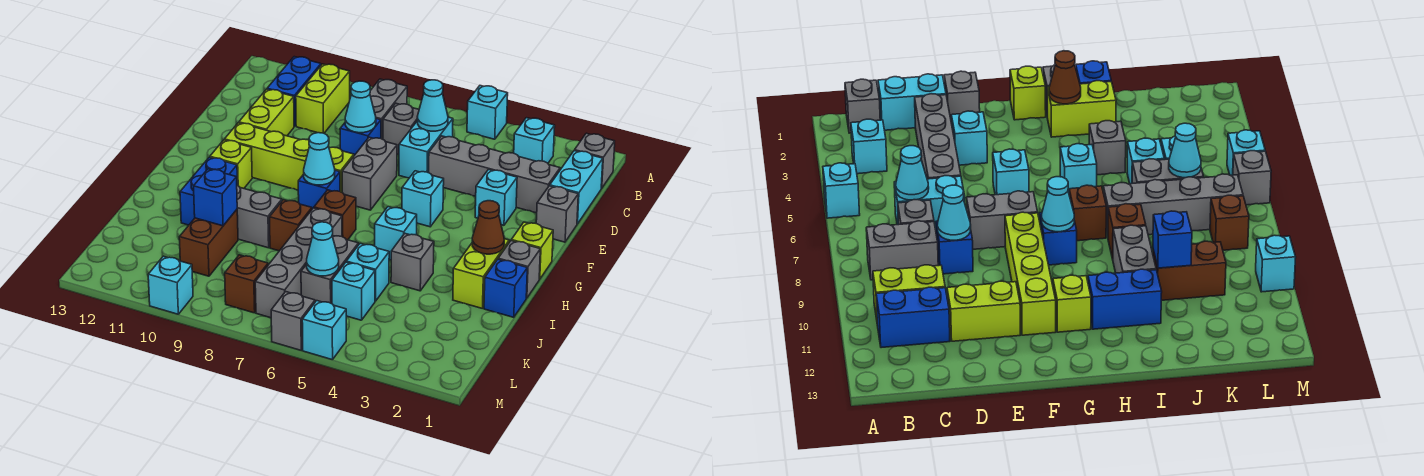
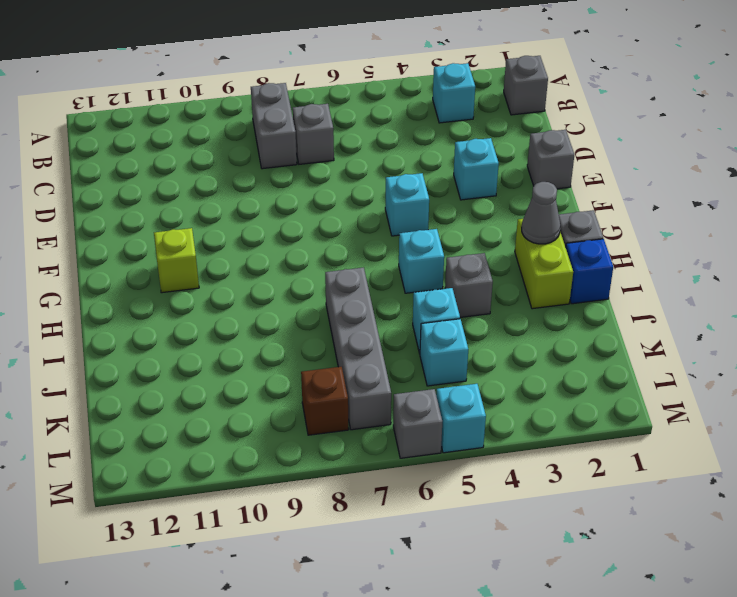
grey cone H2 level 2 -> brown cone H2 level 2
none -> cyan brick A5 level 1
none -> lime brick B10:C10 level 1
none -> blue brick B11:C11 level 1
none -> cyan brick C1:D1 level 1

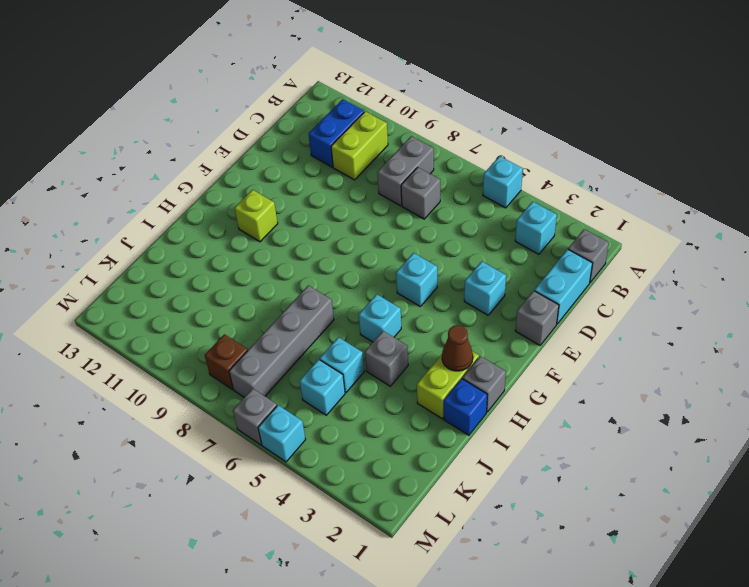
none -> cyan brick C6:D6 level 1
none -> grey brick D2:D5 level 1
none -> blue brick D8 level 1
none -> lime brick D11:E11 level 1

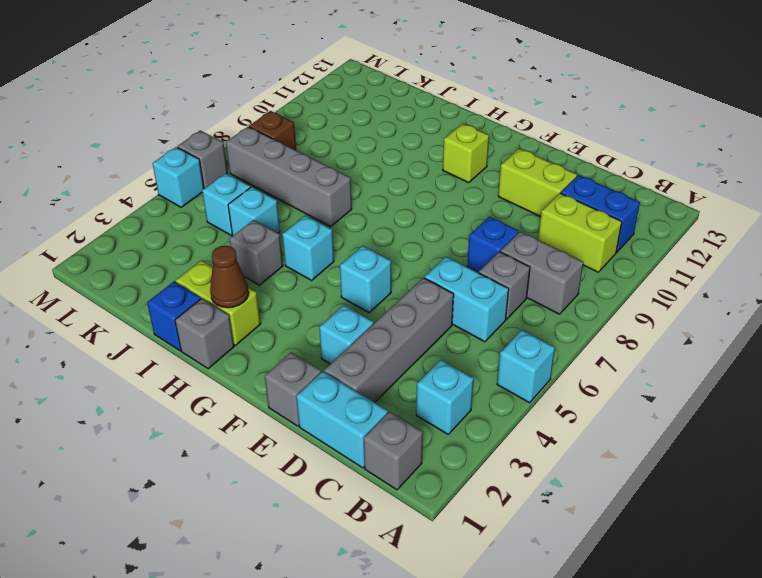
none -> grey brick E7:F7 level 1
none -> lime brick F8:F11 level 1
none -> lime brick G1 level 1
none -> blue brick G8 level 1

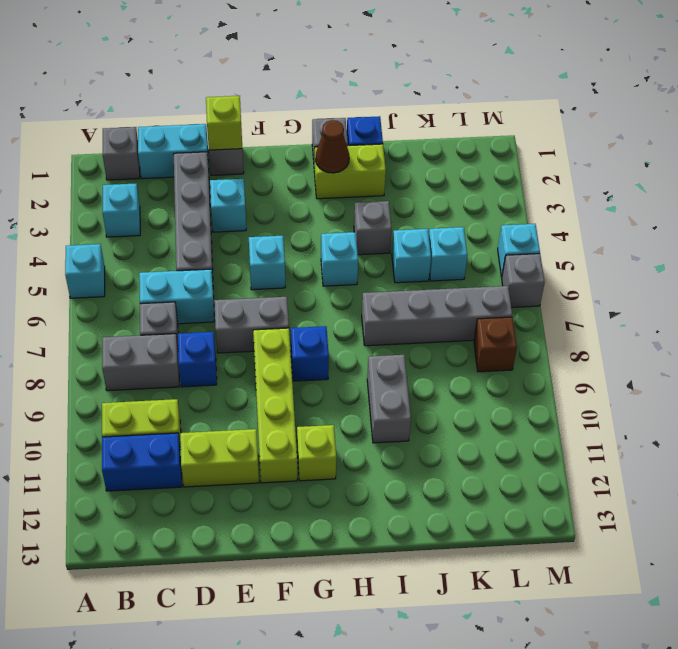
lime brick E1 level 2 -> lime brick G1 level 1
none -> brown brick H7 level 1
none -> blue brick H11:I11 level 1
none -> brown brick I8 level 1
none -> grey brick J6:K6 level 1

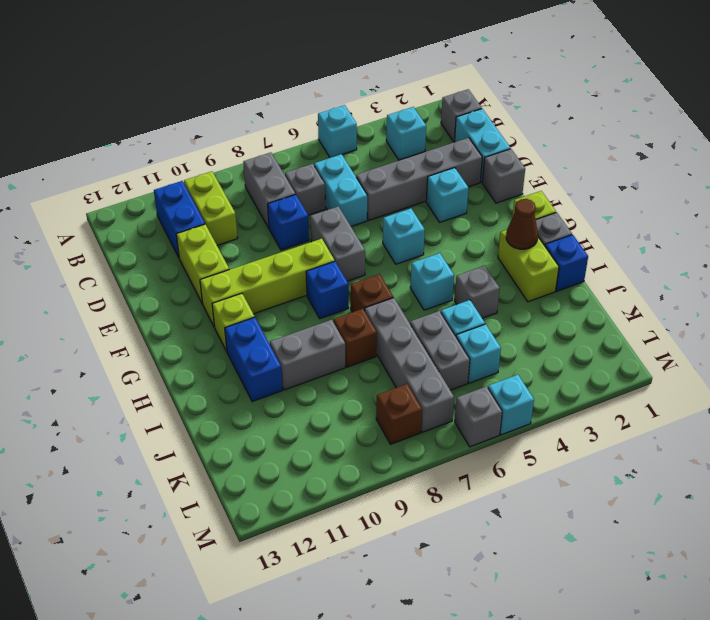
none -> brown brick J10:K10 level 1
none -> cyan brick M10 level 1
none -> cyan cone C6 level 2
none -> cyan cone D8 level 2

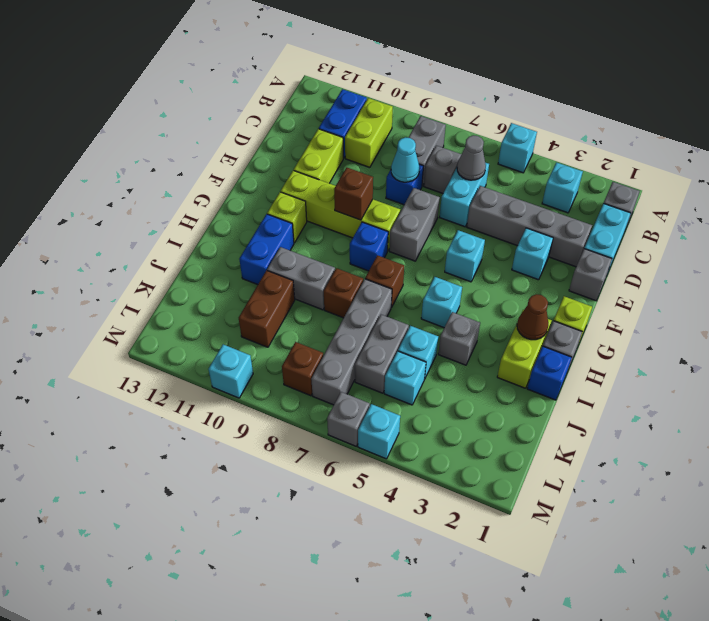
grey cone C6 level 2 -> cyan cone C6 level 2
brown brick F9 level 2 -> none
none -> cyan cone G8 level 2
none -> blue brick J10 level 2
none -> cyan cone K6 level 2

